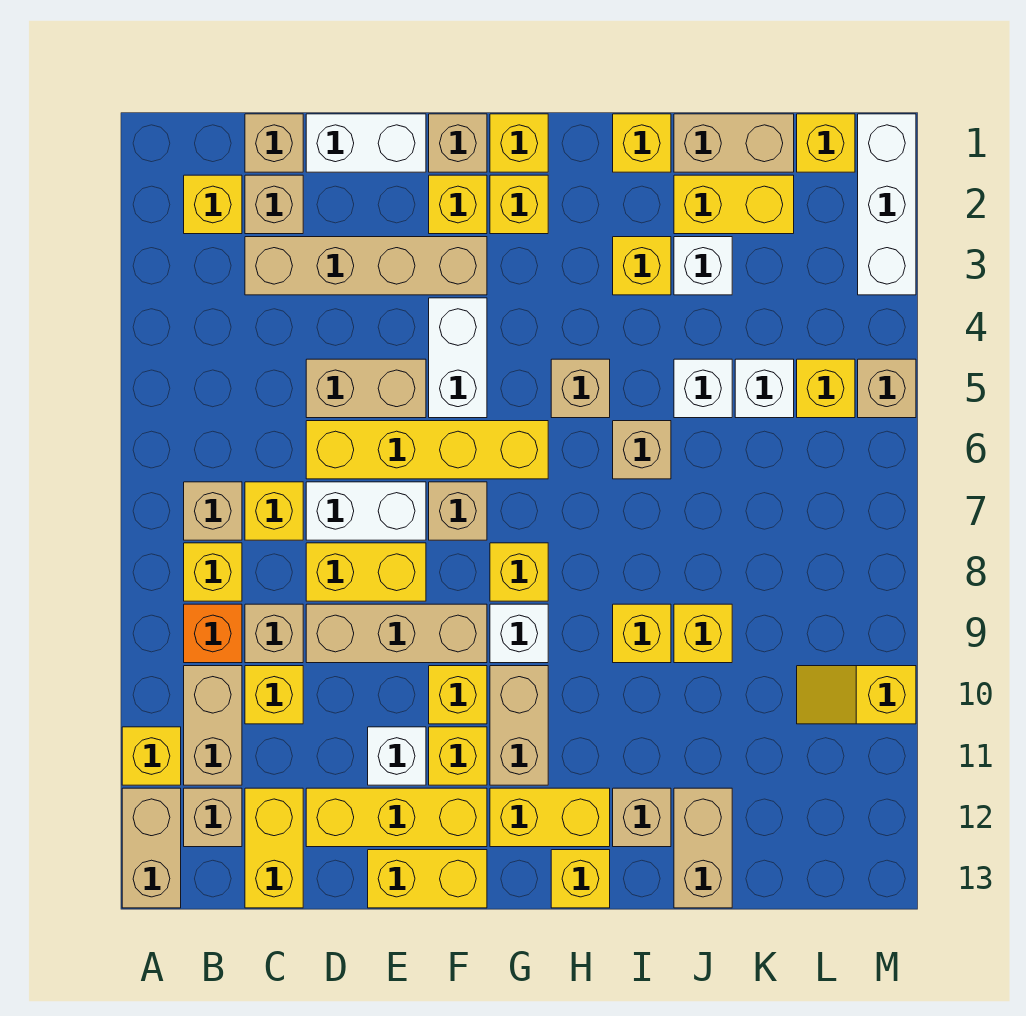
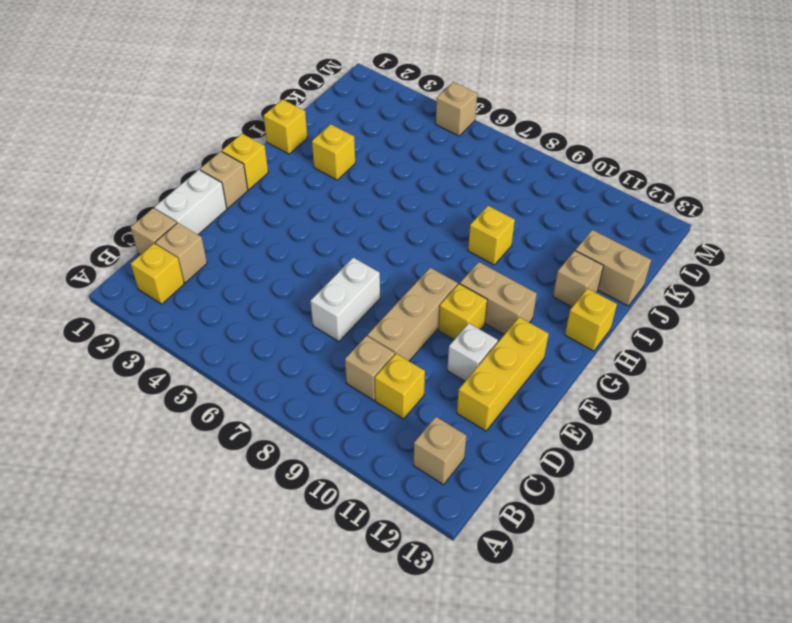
none -> yellow brick A11 level 1
none -> tan brick A12:A13 level 1
none -> tan brick B7 level 1
none -> yellow brick B8 level 1

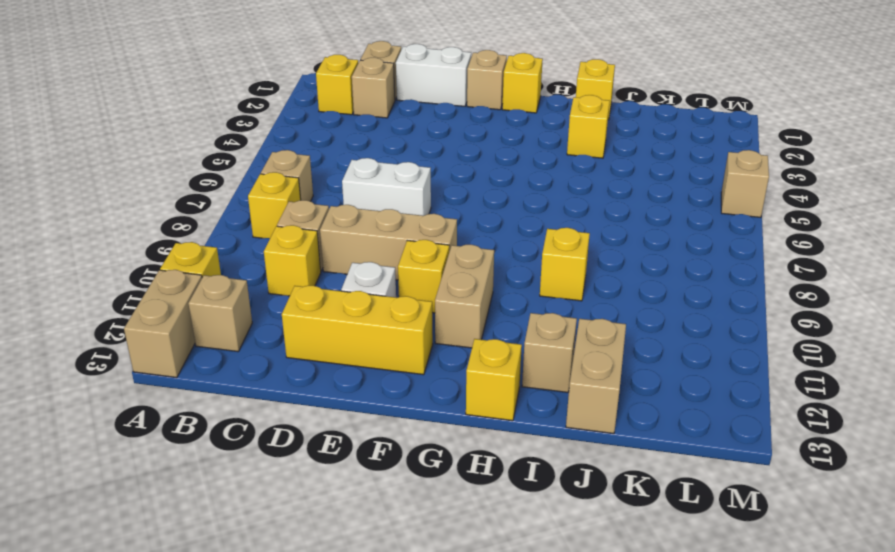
none -> orange brick B9 level 1
none -> tan brick B10:B11 level 1
none -> tan brick C3:F3 level 1
none -> yellow brick C7 level 1

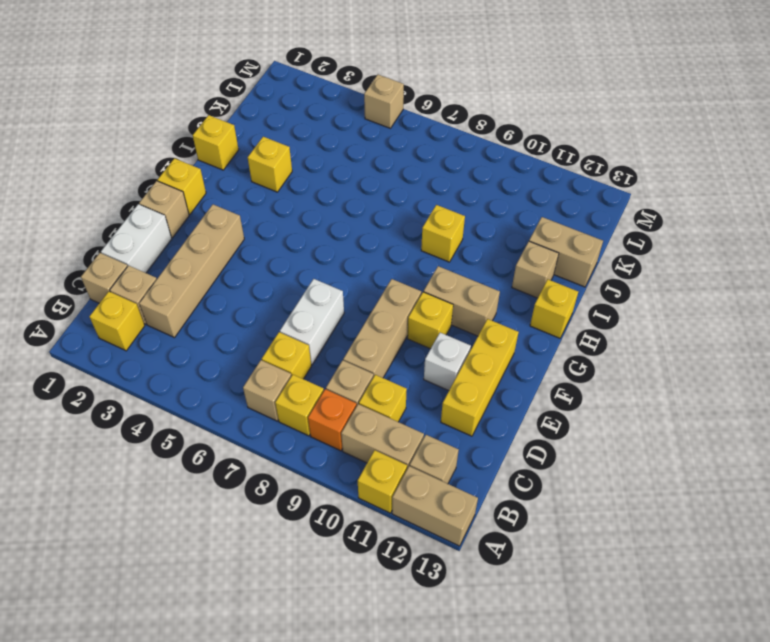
none -> yellow brick C12:C13 level 1
none -> tan brick D5:E5 level 1
none -> yellow brick D6:G6 level 1
none -> yellow brick D8:E8 level 1

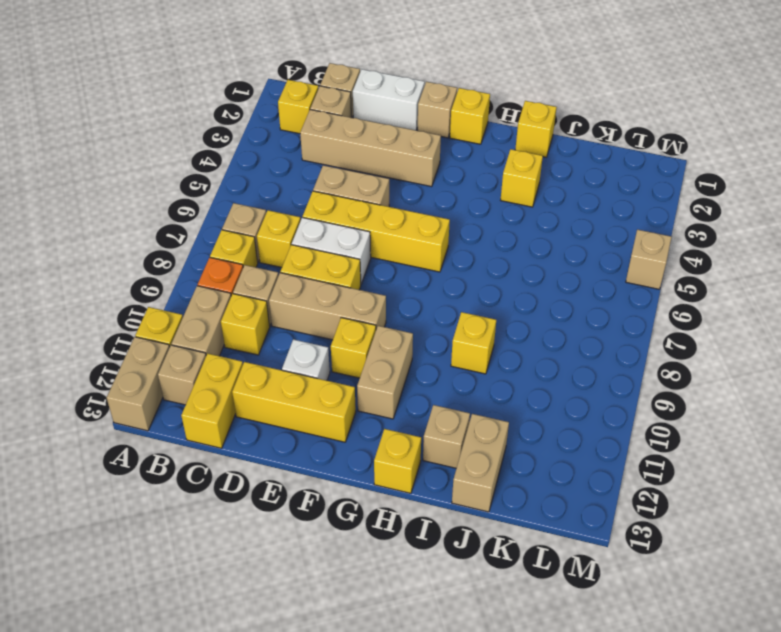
none -> yellow brick E13:F13 level 1
none -> yellow brick F2 level 1
none -> white brick F4:F5 level 1
none -> tan brick F7 level 1

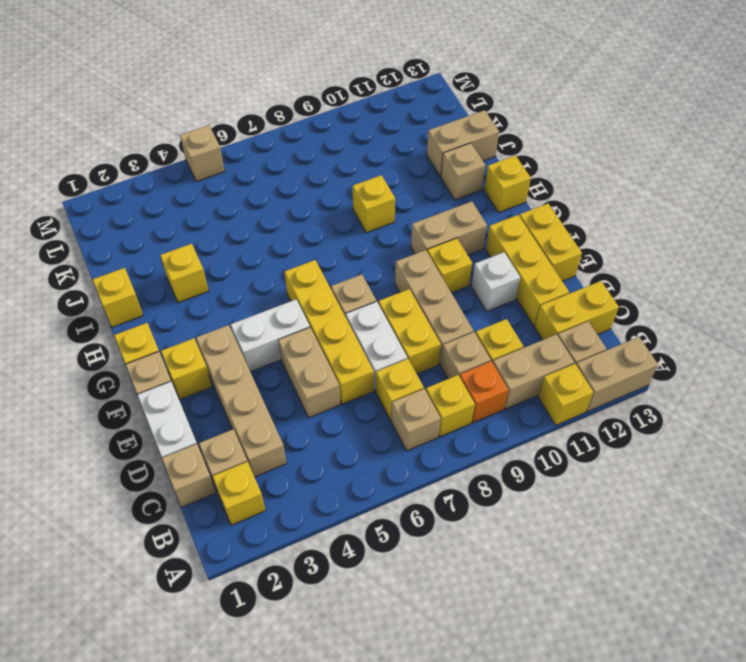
none -> yellow brick F11 level 1
none -> yellow brick G2 level 1
none -> yellow brick G8 level 1
none -> white brick G9 level 1

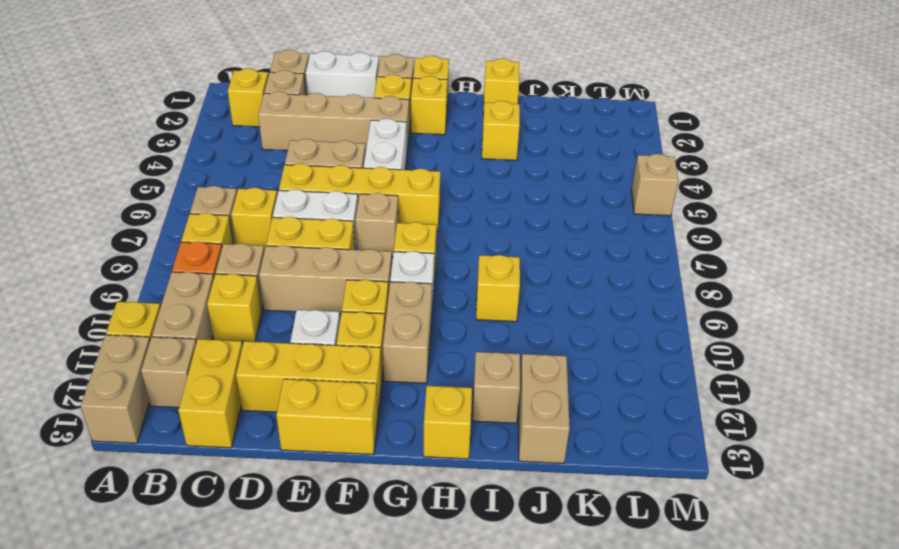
none -> yellow brick G12:H12 level 1
none -> tan brick H5 level 1
none -> tan brick I6 level 1
none -> tan brick J1:K1 level 1

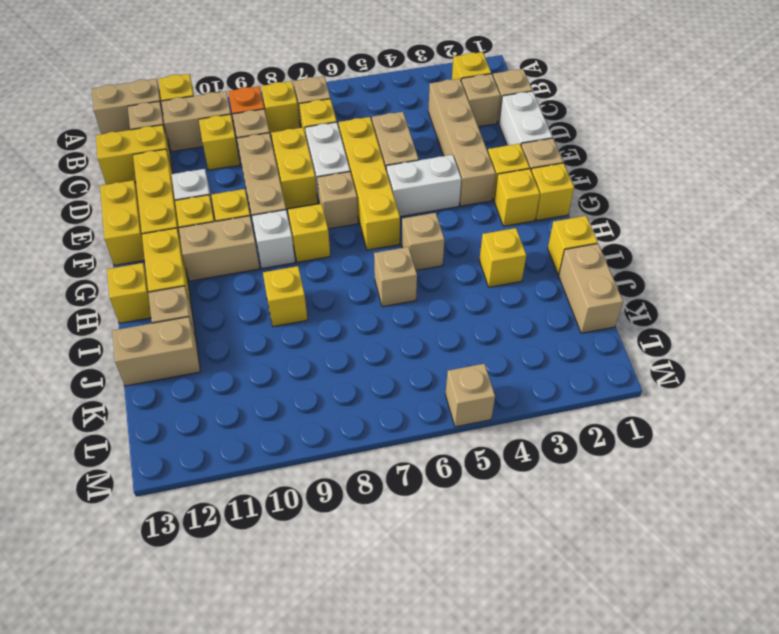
none -> yellow brick J2:K2 level 1
none -> white brick J3 level 1
none -> white brick J5 level 1
none -> yellow brick J9 level 1

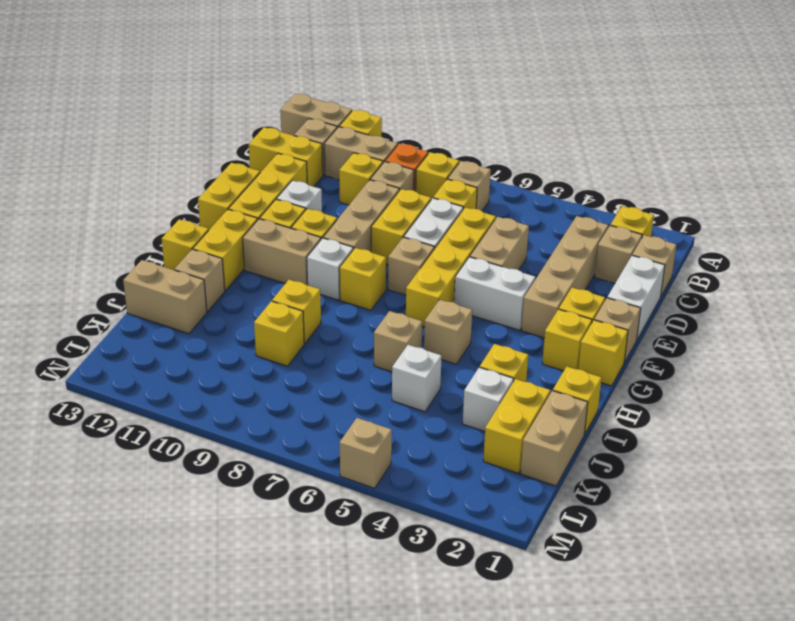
none -> white brick K5 level 1
none -> yellow brick L1 level 1
none -> yellow brick L5 level 1
none -> yellow slope L10:M10 level 1 top M

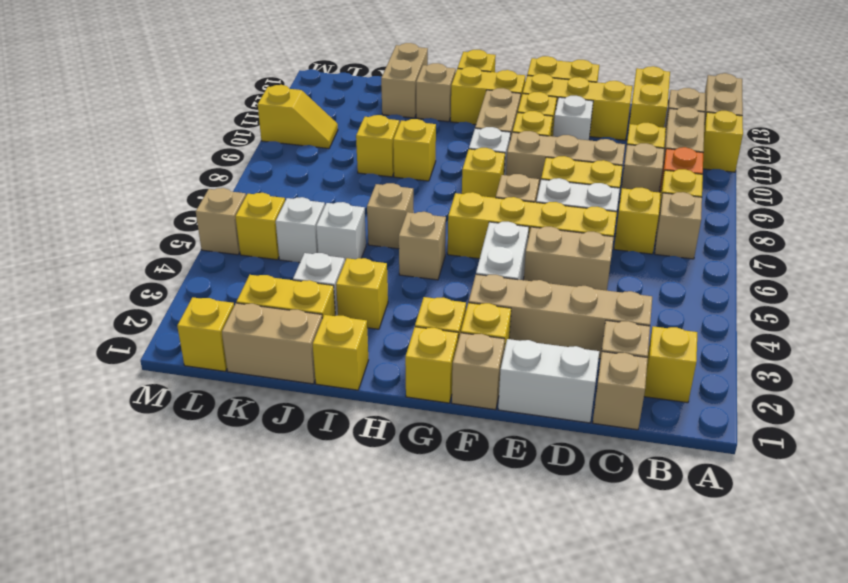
none -> white brick M1:M3 level 1

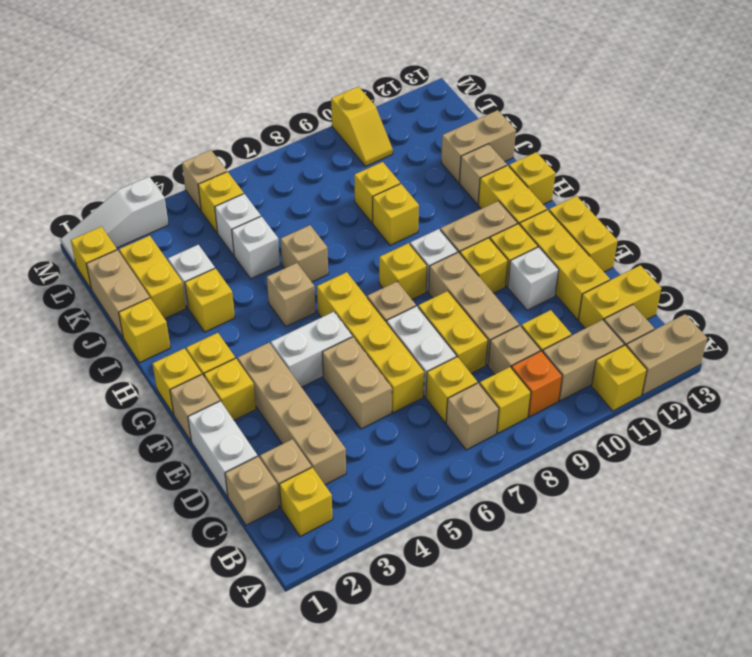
white slope M1:M3 level 1 top 3 -> white brick M1:M3 level 1

